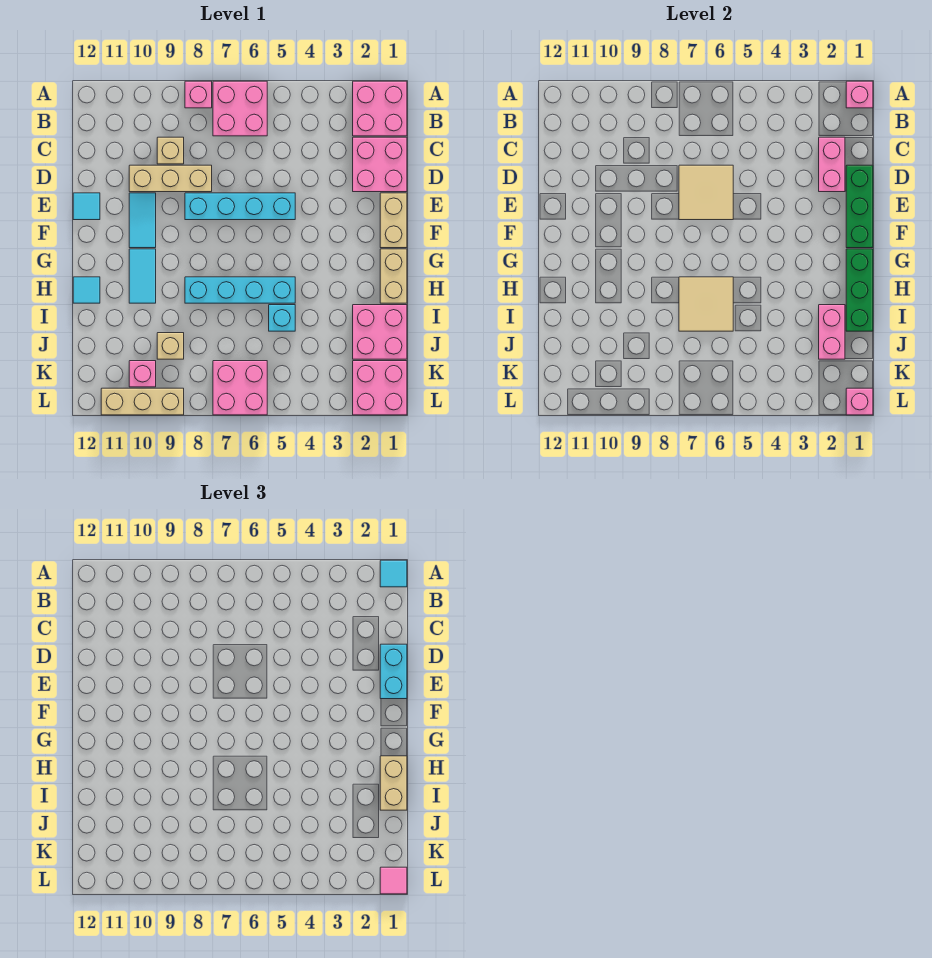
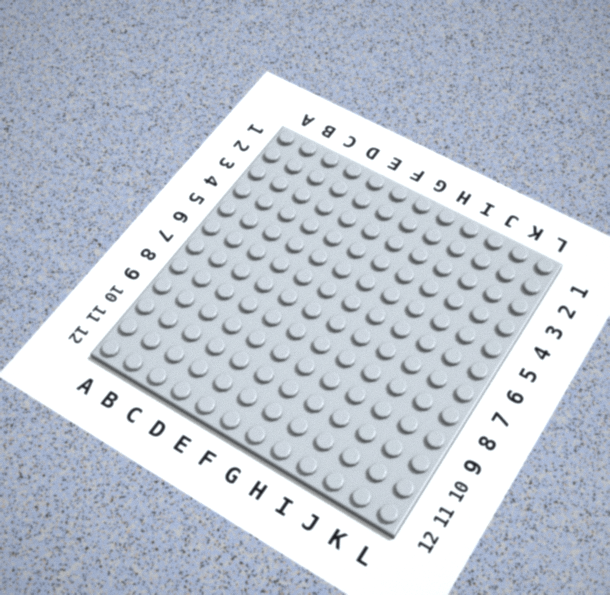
none -> pink brick A1:B2 level 1
none -> pink brick A6:B7 level 1
none -> pink brick A8 level 1
none -> pink brick C1:D2 level 1

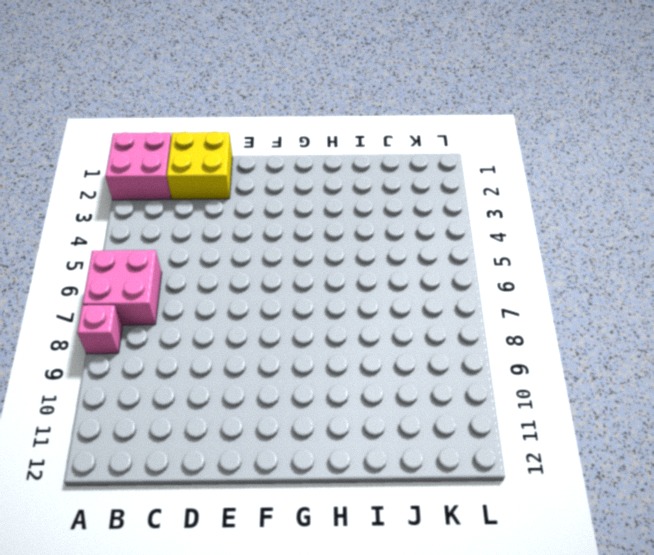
yellow brick C1:D2 level 1 -> pink brick C1:D2 level 1
none -> tan brick C9 level 1
none -> tan brick D8:D10 level 1
none -> tan brick E1:F1 level 1
none -> cyan brick E5:E8 level 1

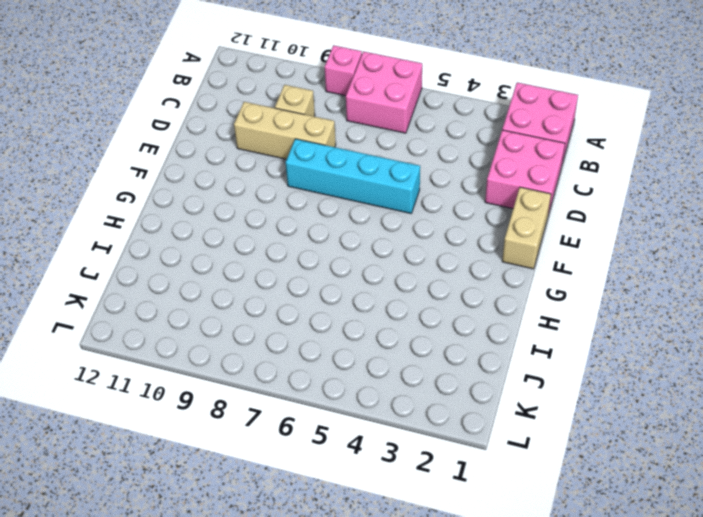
none -> cyan tile E10:F10 level 1
none -> cyan tile E12 level 1
none -> tan brick G1:H1 level 1
none -> cyan tile G10:H10 level 1

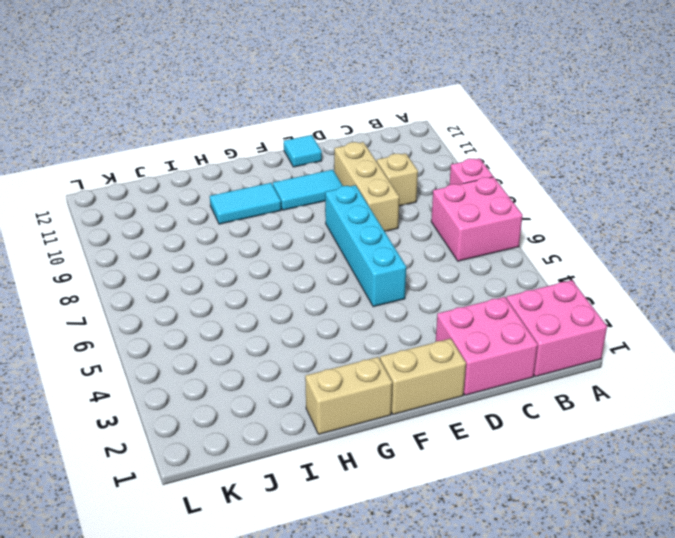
none -> cyan brick H5:H8 level 1
none -> cyan tile H12 level 1
none -> pink brick I1:J2 level 1
none -> cyan brick I5 level 1

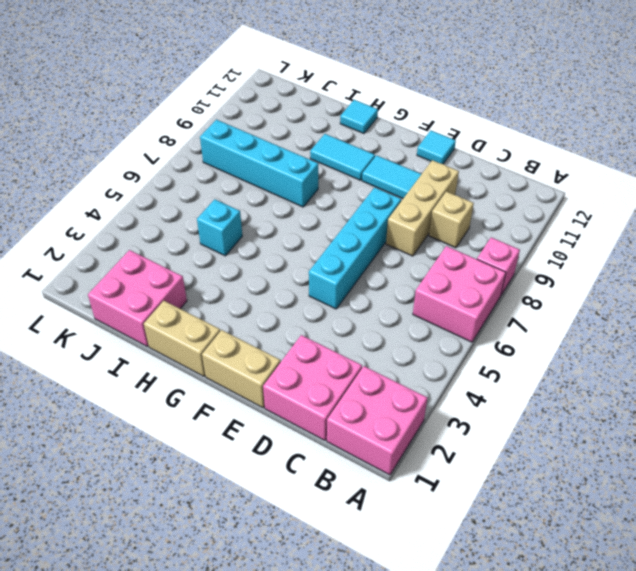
cyan brick H8:K8 level 1 -> cyan brick H5:H8 level 1
none -> tan brick J9 level 1
none -> pink brick K1:L2 level 1
none -> pink brick K6:L7 level 1
none -> pink brick K10 level 1

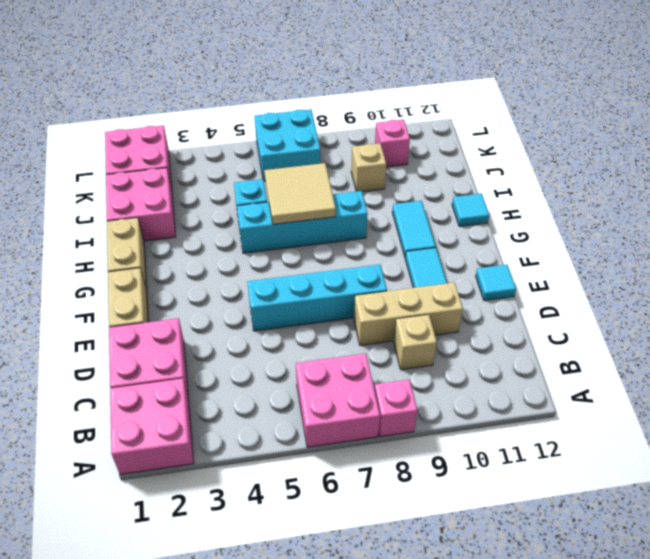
cyan brick K6:L7 level 1 -> pink brick K6:L7 level 1
none -> tan brick L9:L11 level 1
none -> pink brick A1 level 2
none -> pink brick C2:D2 level 2
none -> green brick D1:F1 level 2

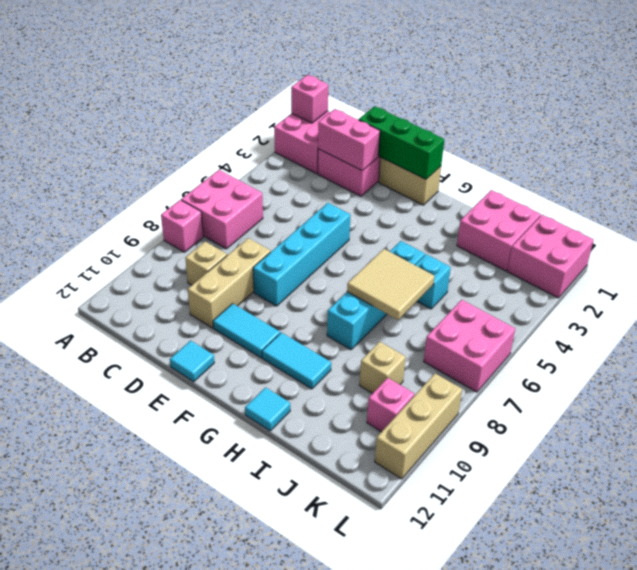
none -> tan brick G1:H1 level 1
none -> tan tile D6:E7 level 2
none -> green brick G1:I1 level 2
none -> pink brick I2:J2 level 2

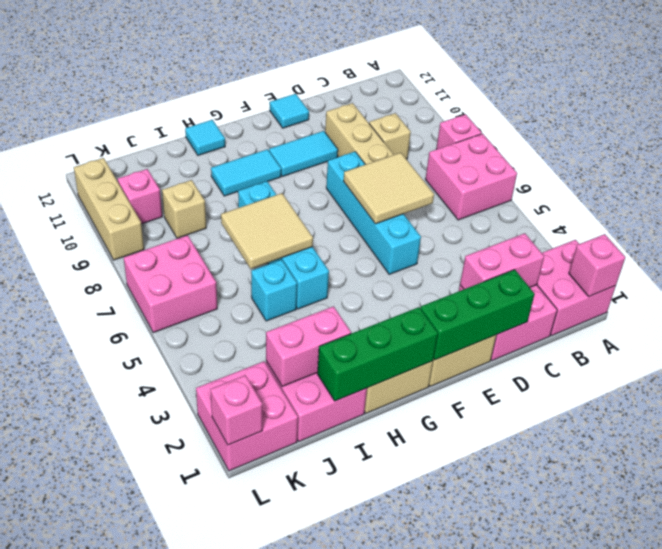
none -> cyan tile A1 level 3
none -> cyan brick D1:E1 level 3
none -> tan brick H1:I1 level 3
none -> pink tile L1 level 3

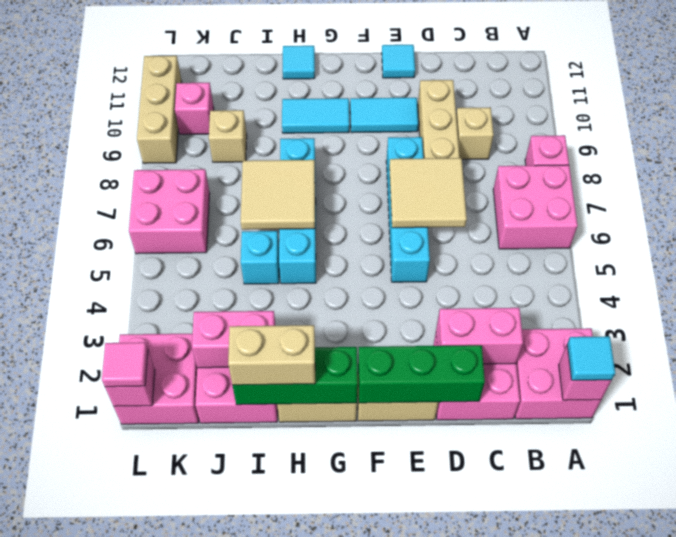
none -> cyan brick D1:E1 level 3

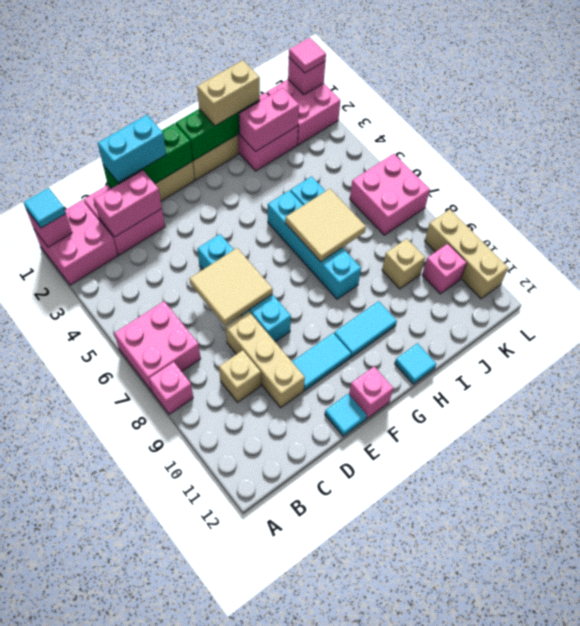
pink brick F12 level 1 -> none

